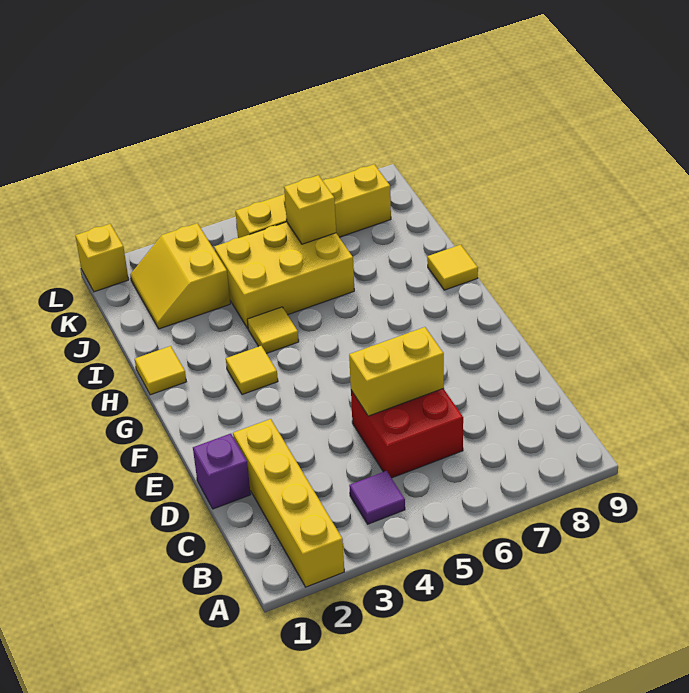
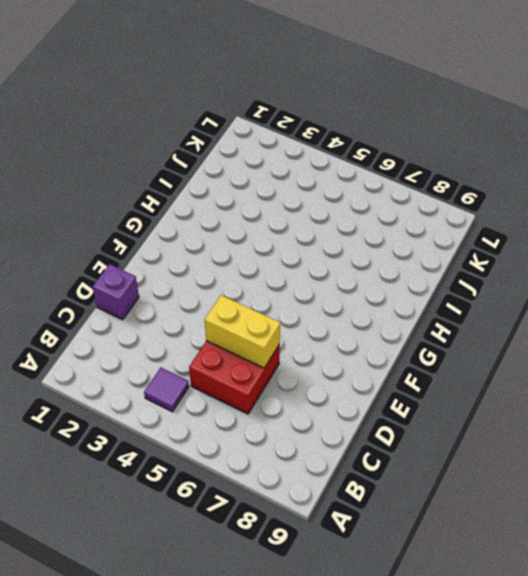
none -> yellow brick A2:D2 level 1
none -> yellow tile G3 level 1
none -> yellow tile H1 level 1

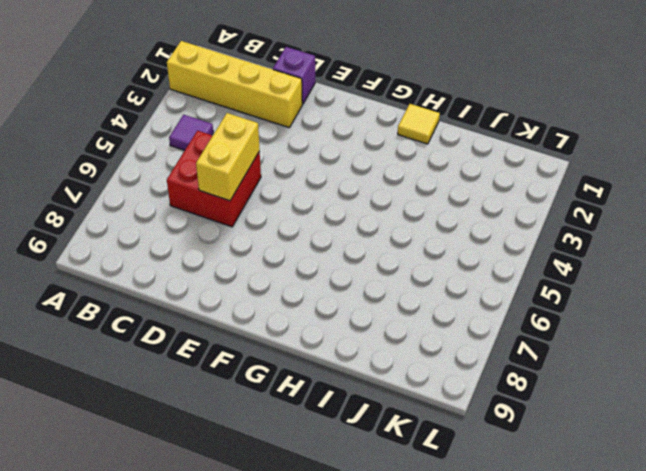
none -> yellow tile G3 level 1
none -> yellow tile H4 level 1
none -> yellow tile H9 level 1

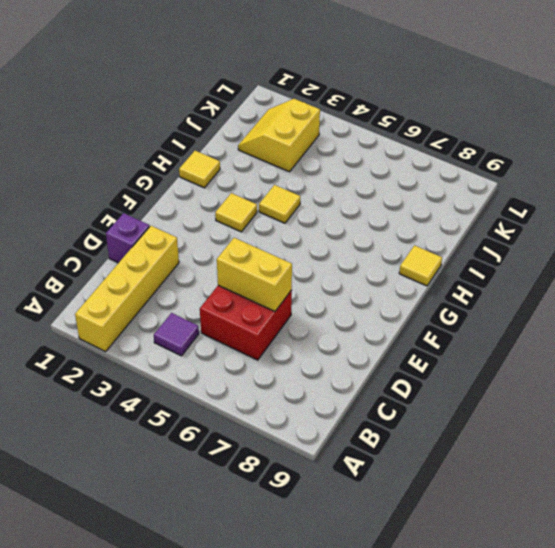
none -> yellow brick I4:J6 level 1
none -> yellow brick K5:K8 level 1
none -> yellow brick L1 level 1

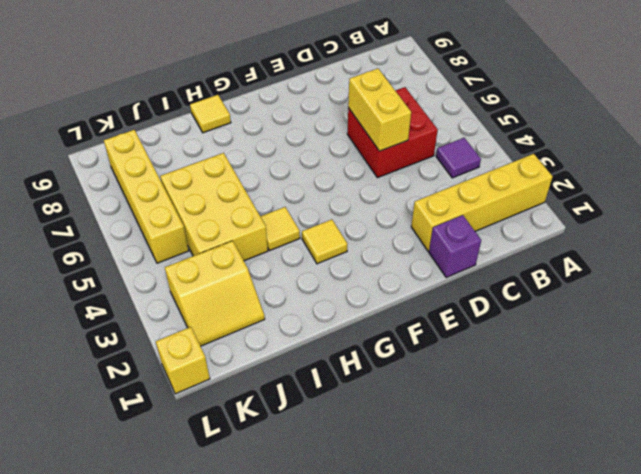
none -> yellow tile H1 level 1
none -> yellow brick J6 level 2

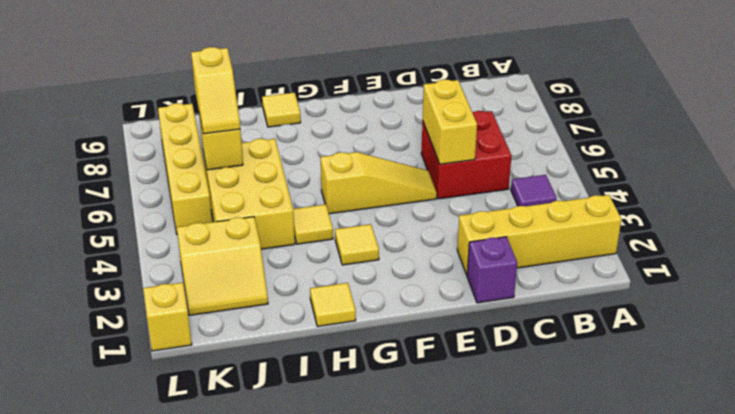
yellow slope E5:G5 level 1 top G -> none
yellow slope J6:J7 level 3 top 7 -> none

